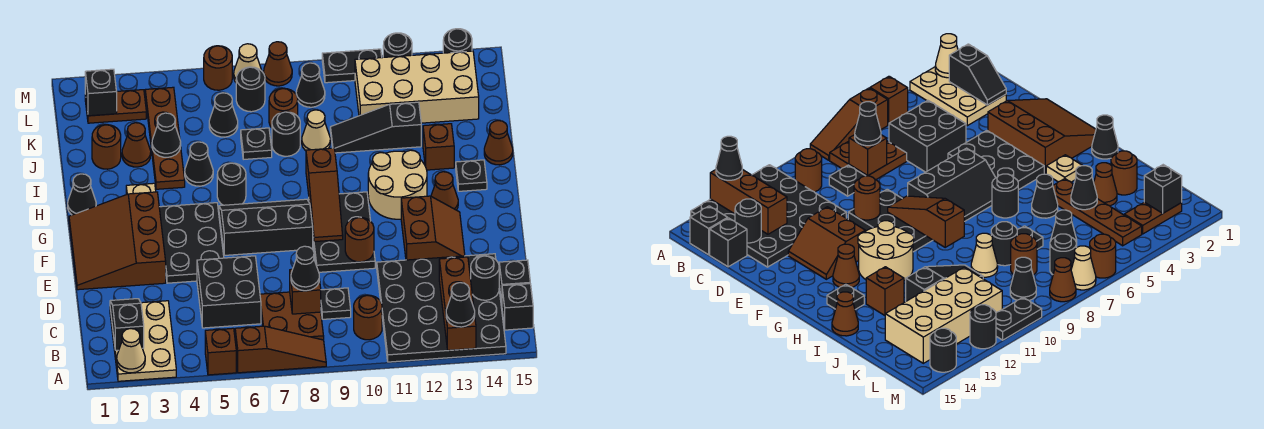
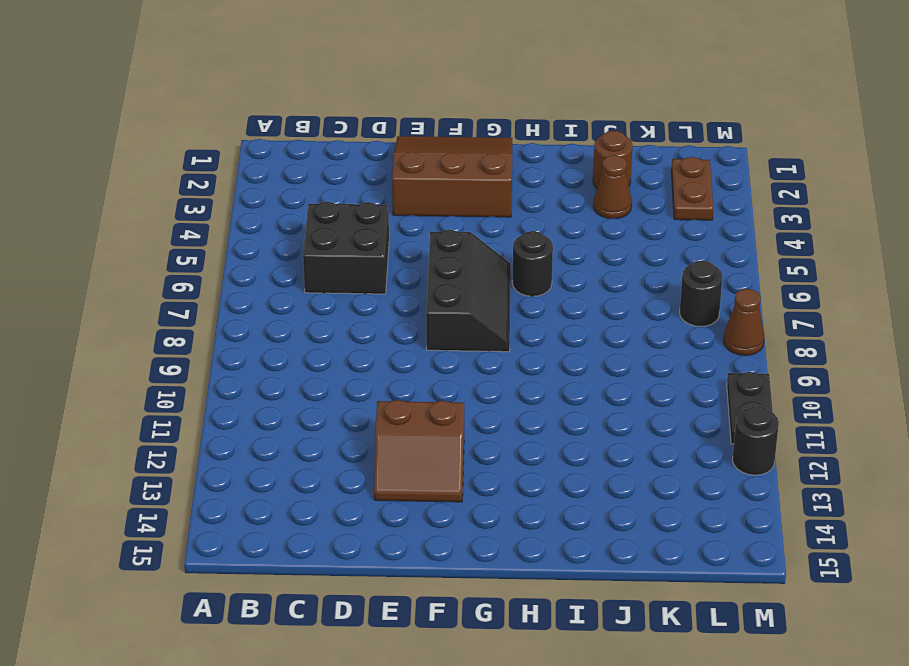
none -> tan plate A2:C3 level 1
none -> brown brick A5 level 1
none -> brown slope A6:A8 level 1 top 6
none -> black plate A11:D14 level 1

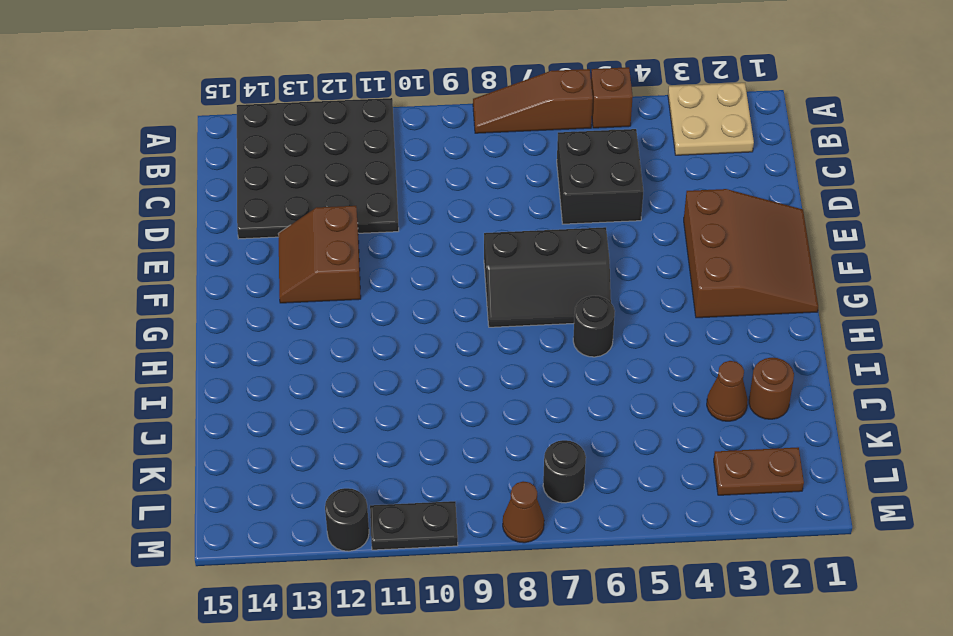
tan plate A2:B3 level 1 -> tan plate A2:C3 level 1
none -> brown plate B7:C8 level 1
none -> brown round brick B10 level 1
none -> black brick B15 level 1
none -> black plate C9 level 1

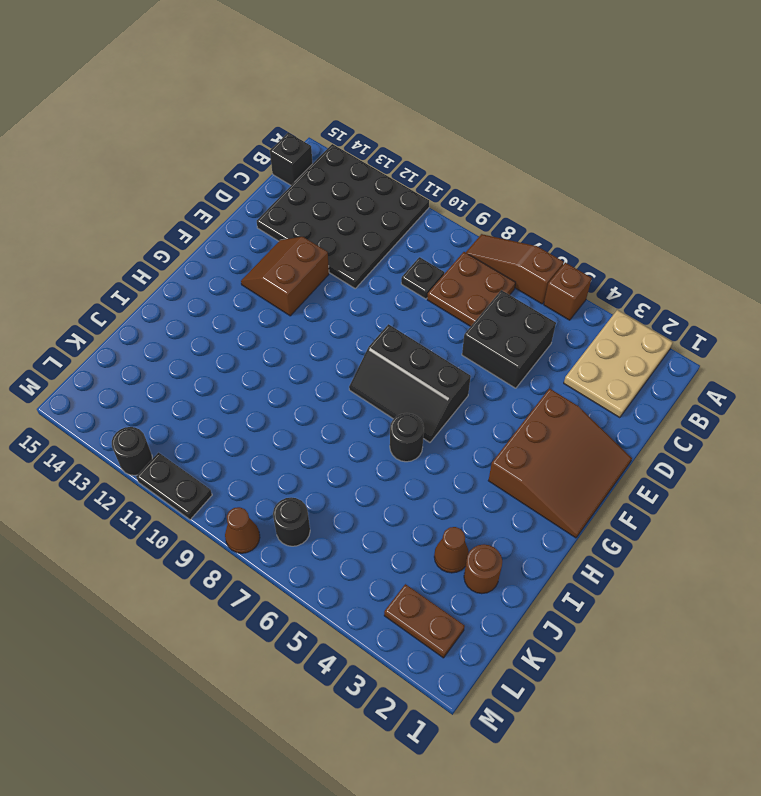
none -> brown round brick B10 level 1
none -> black brick C15 level 1
none -> black plate E4:G5 level 1
none -> black plate E9:G10 level 1

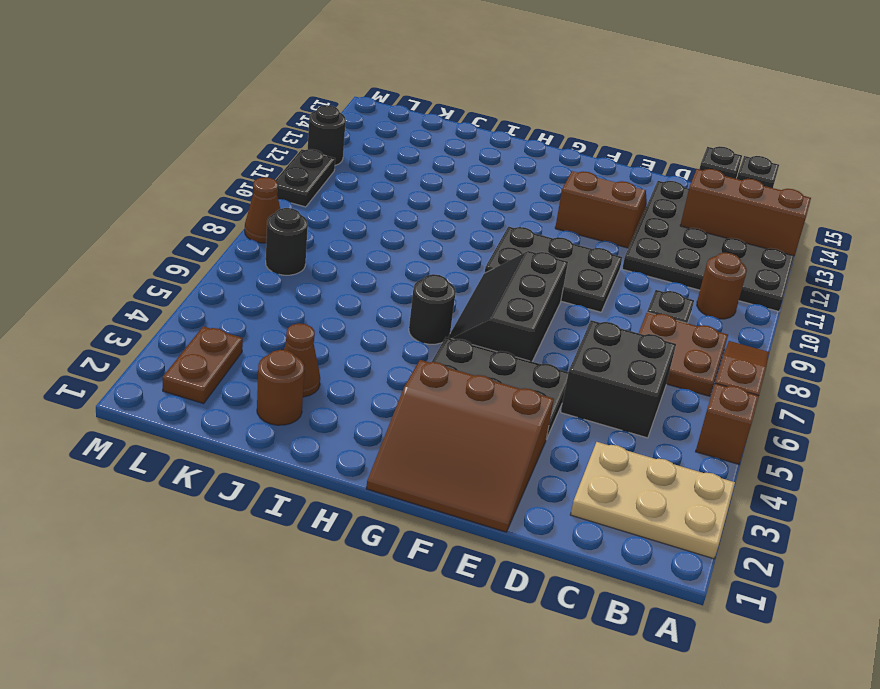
none -> tan round brick G11:H12 level 1
none -> brown cone G13 level 1
none -> black cone H1 level 1
none -> tan plate H3 level 1

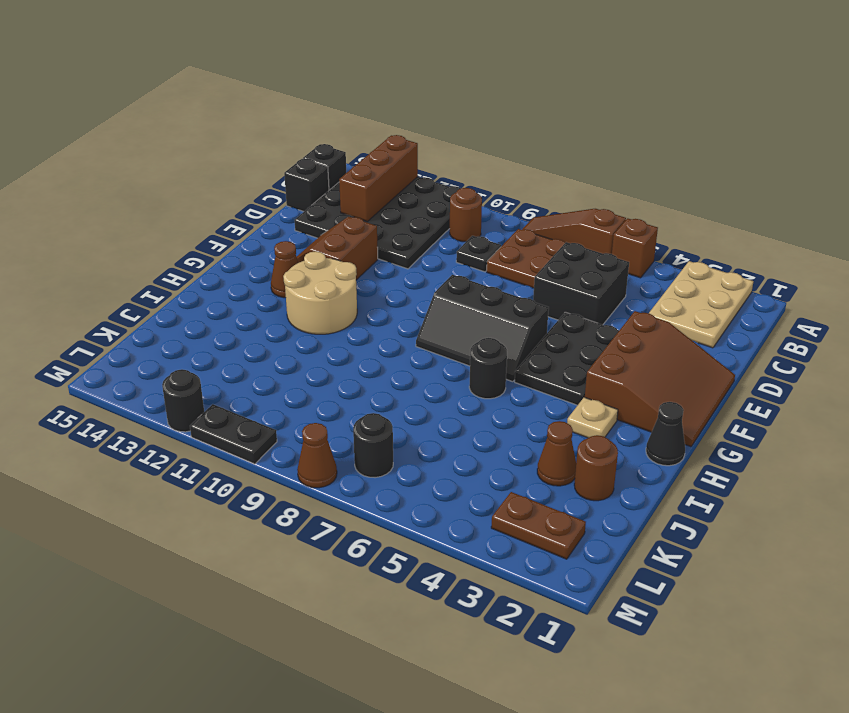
none -> black plate E9:G10 level 1
none -> black plate H14 level 1
none -> brown plate I4:L4 level 1
none -> black cone I5 level 1

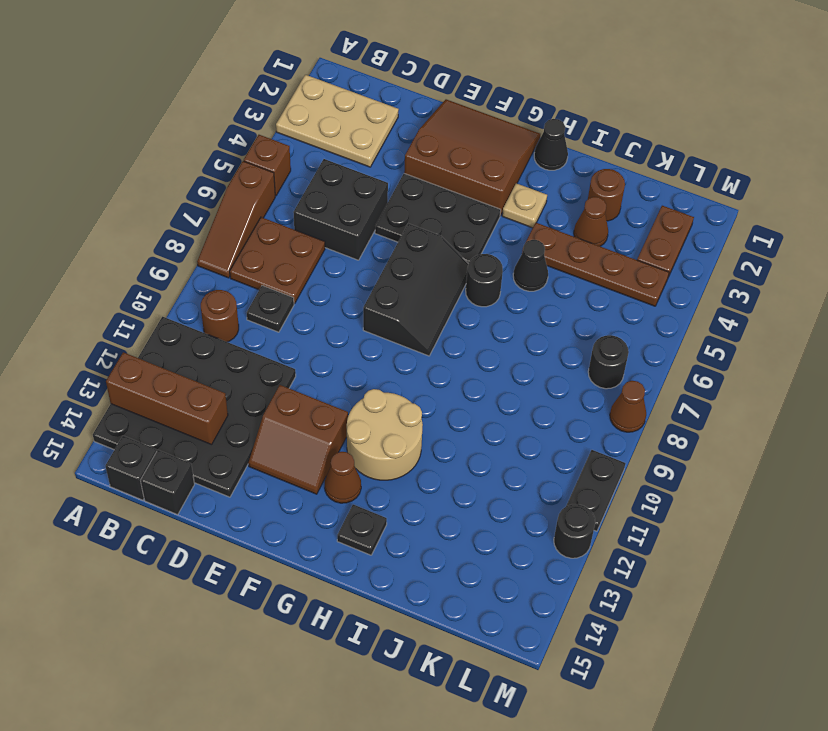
none -> black plate E9:G10 level 1
none -> brown brick I13 level 1
none -> brown cone I15 level 1
none -> black plate J7 level 1

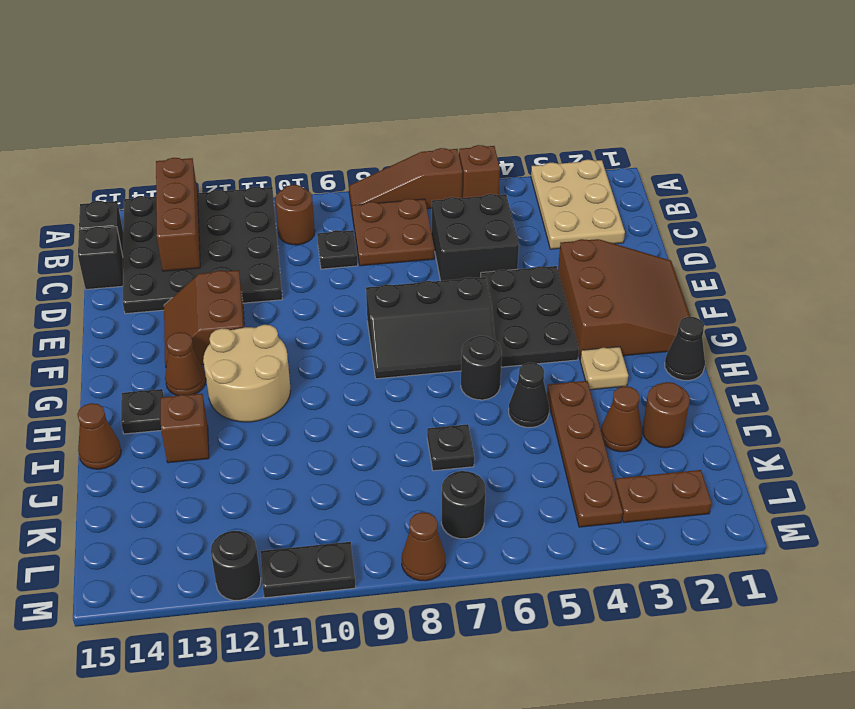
none -> black plate E9:G10 level 1
none -> black round brick J8 level 1
none -> tan cone J9 level 1
none -> black slope J10:J12 level 1 top 12

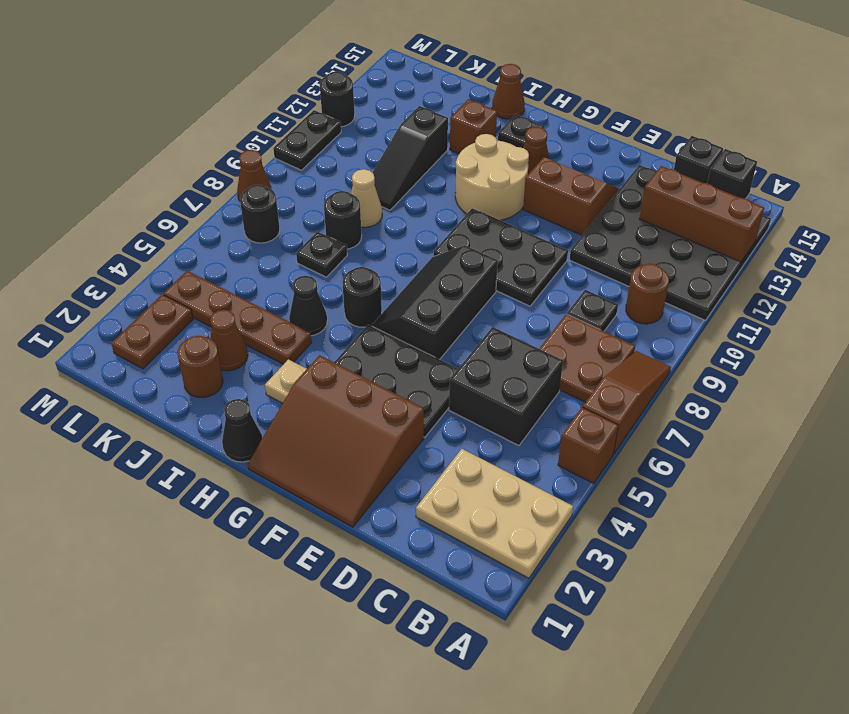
none -> black cone K6 level 1
none -> brown round brick K8 level 1
none -> tan brick K11:L14 level 1
none -> black cone L9 level 1

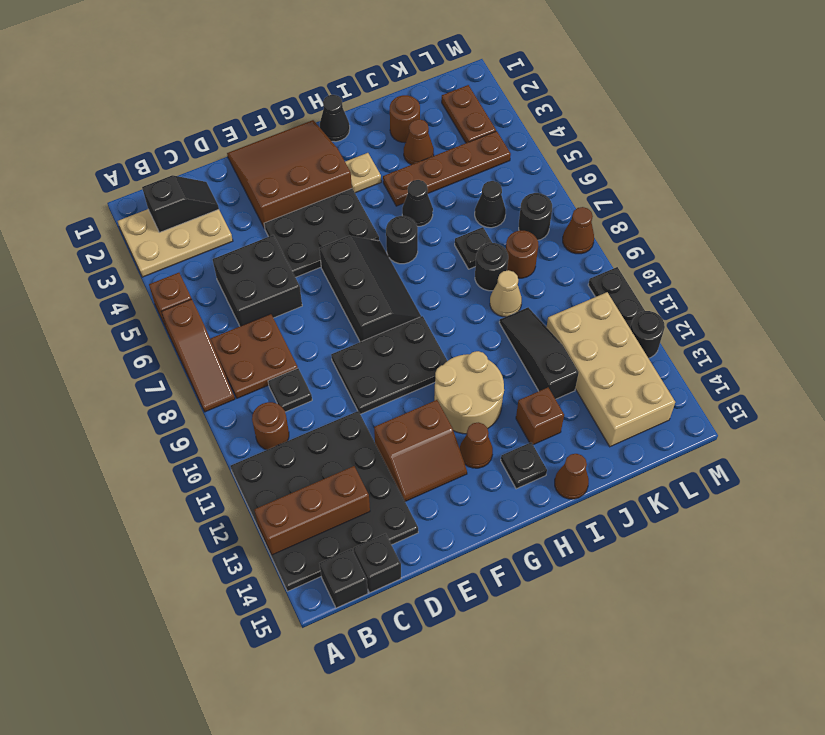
none -> black cone L9 level 1
none -> brown round brick M6 level 1
none -> tan cone M7 level 1
none -> black round brick M14 level 1

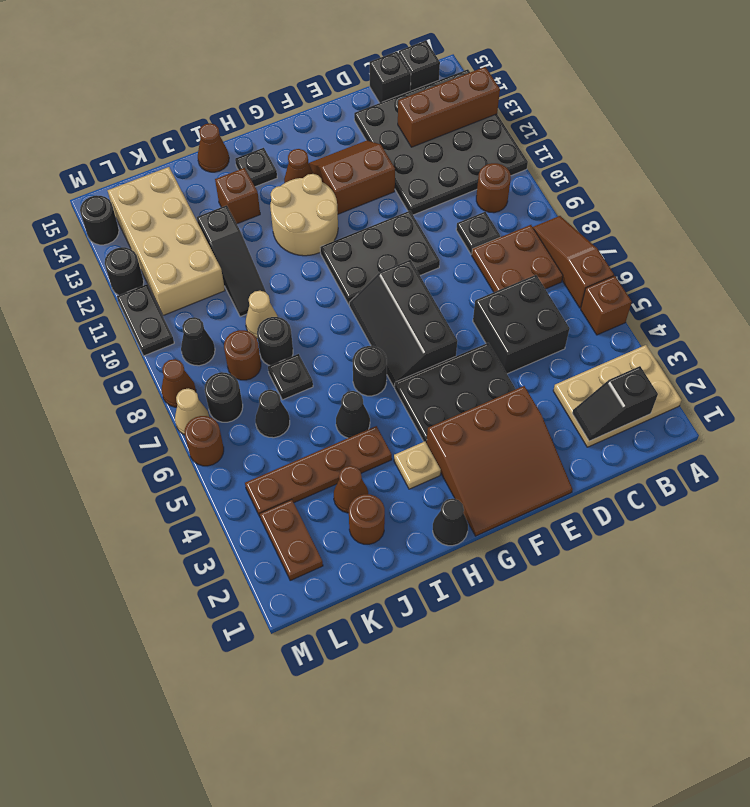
none -> tan cone A2 level 2
none -> brown brick C8 level 2
none -> black round brick C14 level 2
none -> brown round brick E10 level 2

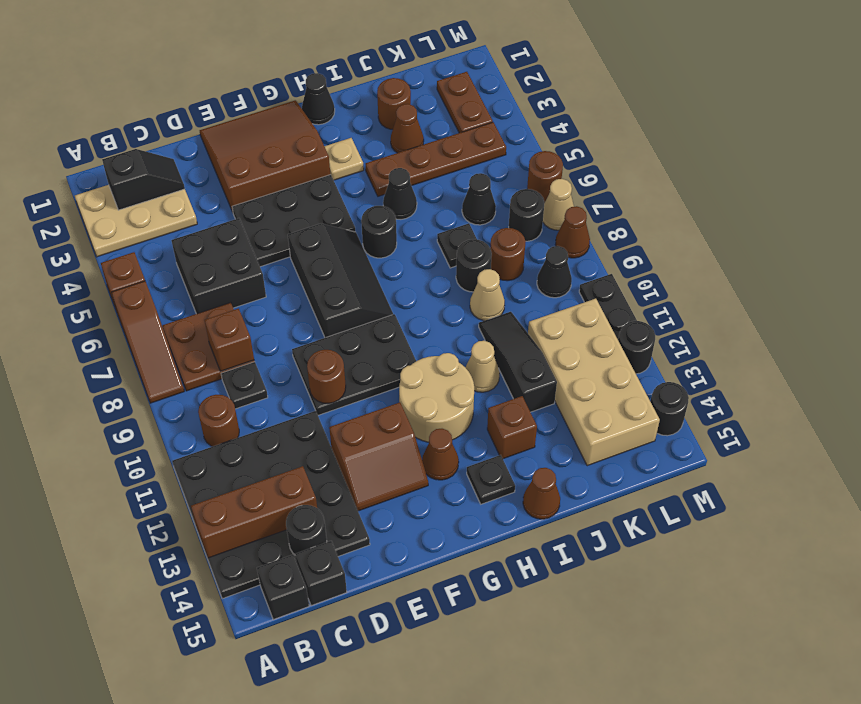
tan cone I11 level 1 -> tan cone A2 level 2
none -> brown slope F9:H9 level 2 top H
none -> black cone J4 level 2
none -> black brick L2 level 2
none -> black cone A13 level 3

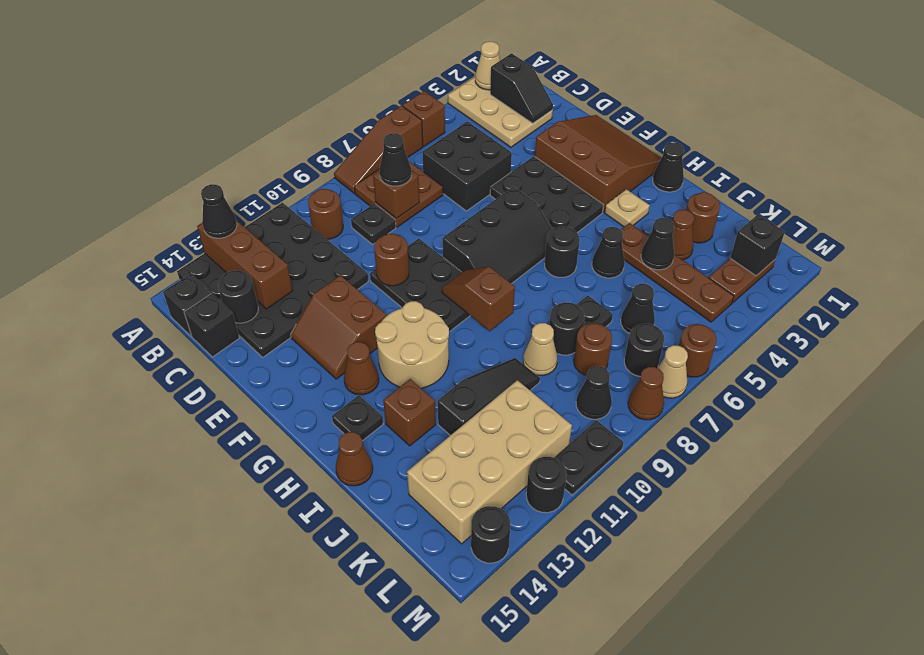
brown slope G9:H9 level 2 top H -> brown slope F9:H9 level 2 top H

